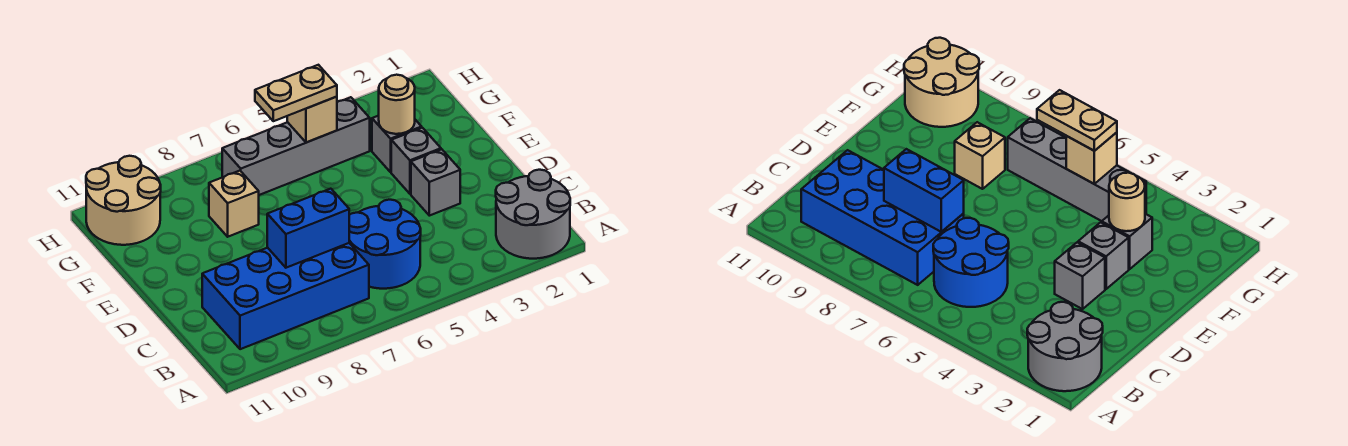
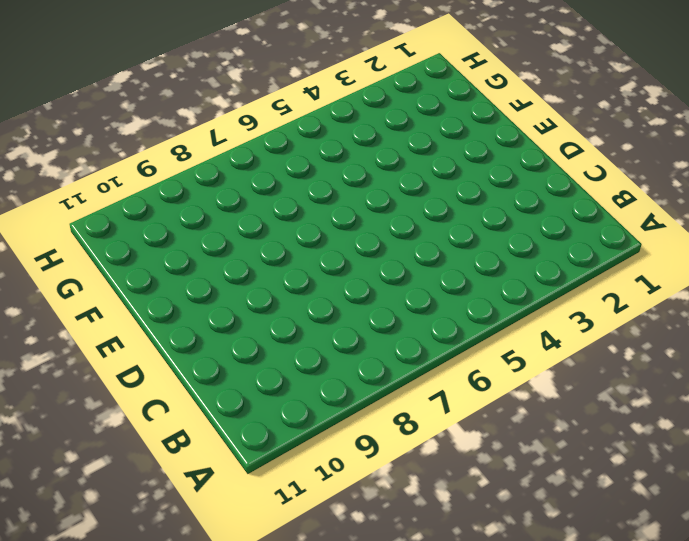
none -> grey round brick A1:B2 level 1
none -> blue round brick B5:C6 level 1
none -> blue brick B7:C10 level 1

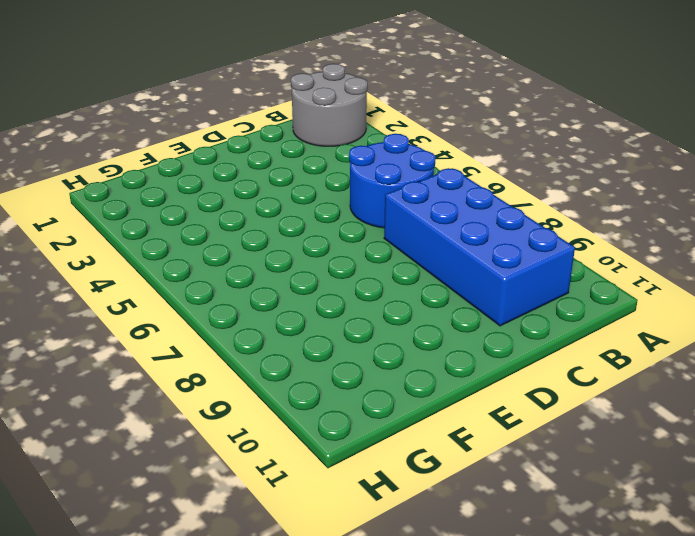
none -> grey brick D3 level 1
none -> grey brick E3 level 1
none -> grey brick F3 level 1

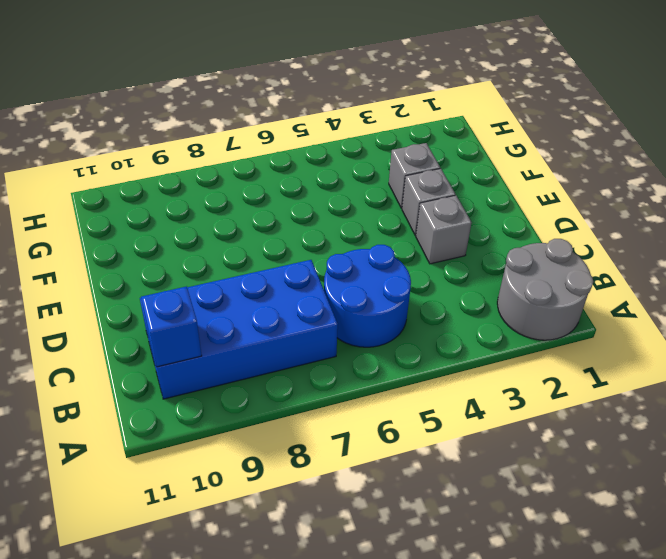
blue brick B10 level 2 -> none
none -> tan brick F8 level 1
none -> grey brick G4:G7 level 1
none -> tan round brick G10:H11 level 1

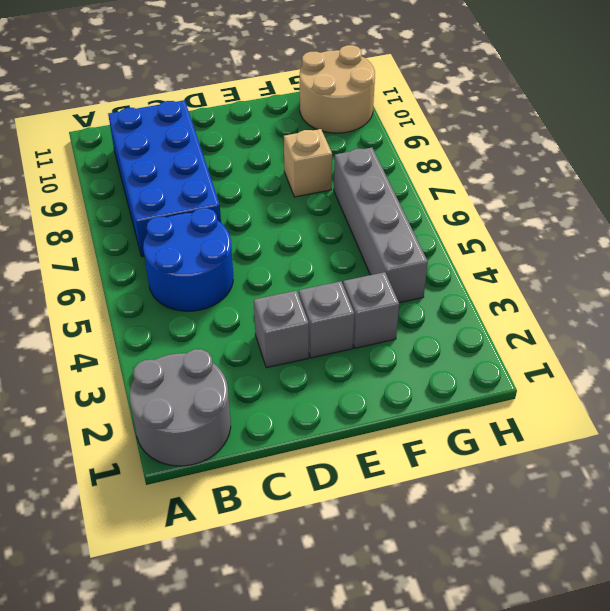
none -> blue brick C7:C8 level 2
none -> tan round brick F3 level 2
none -> tan brick G5 level 2

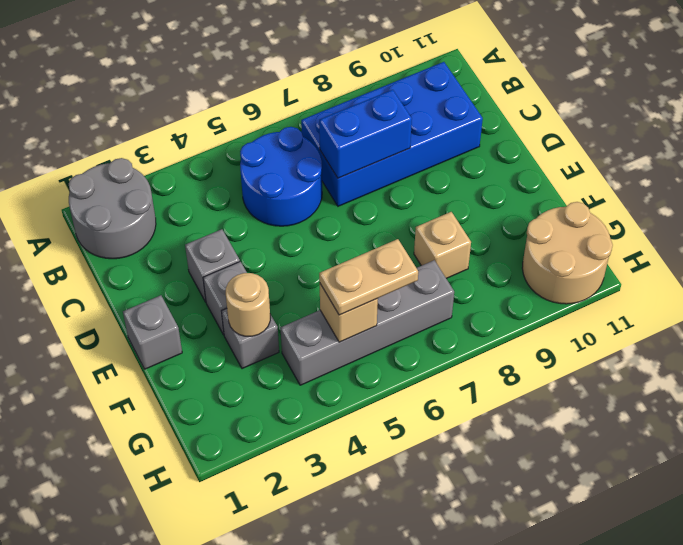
grey brick E1 level 1 -> none

